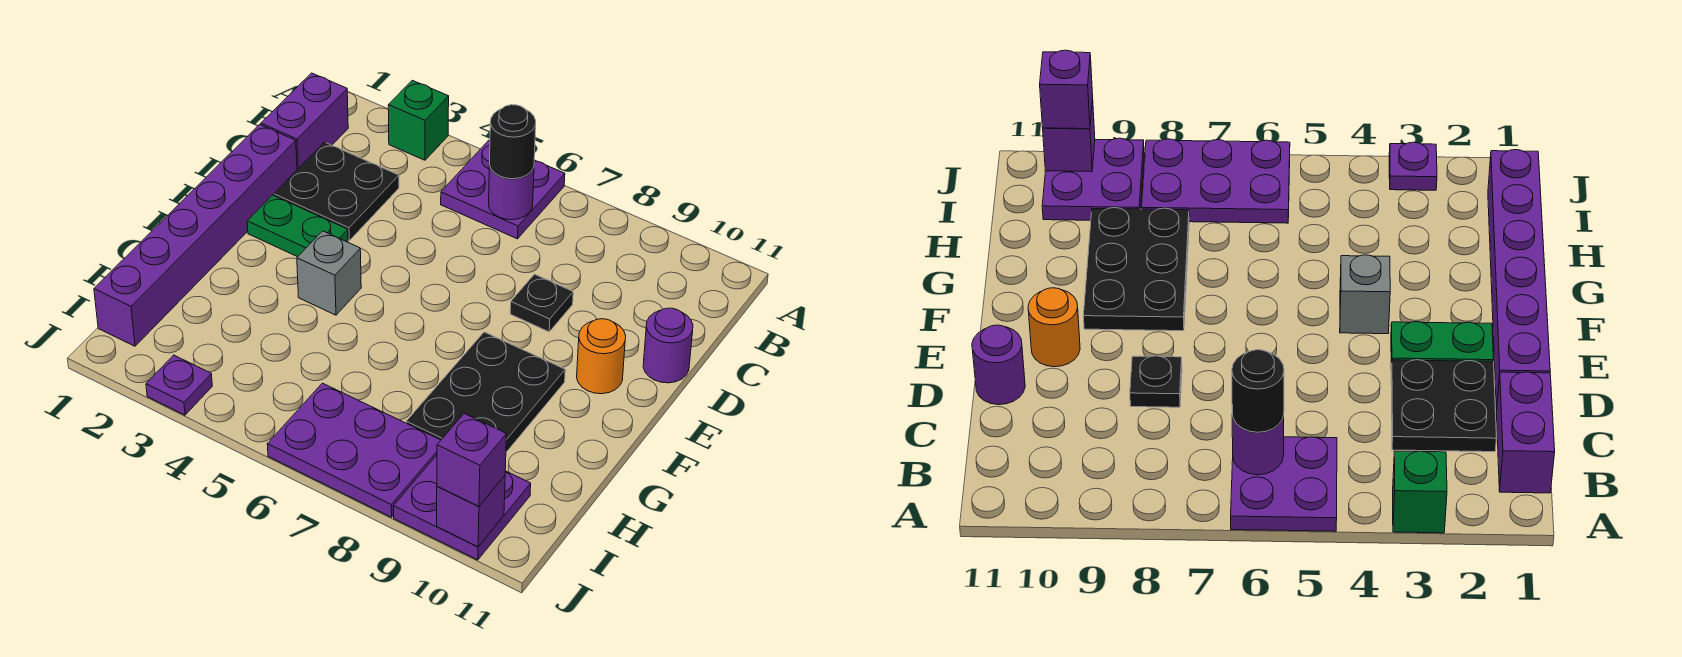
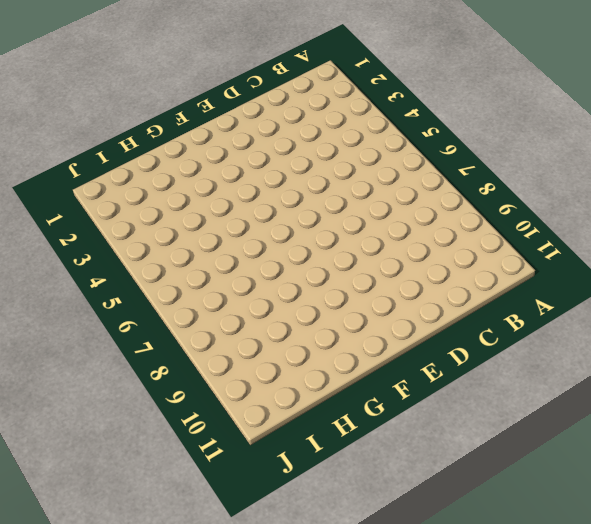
none -> green brick A3 level 1
none -> purple plate A5:B6 level 1
none -> purple brick B1:C1 level 1

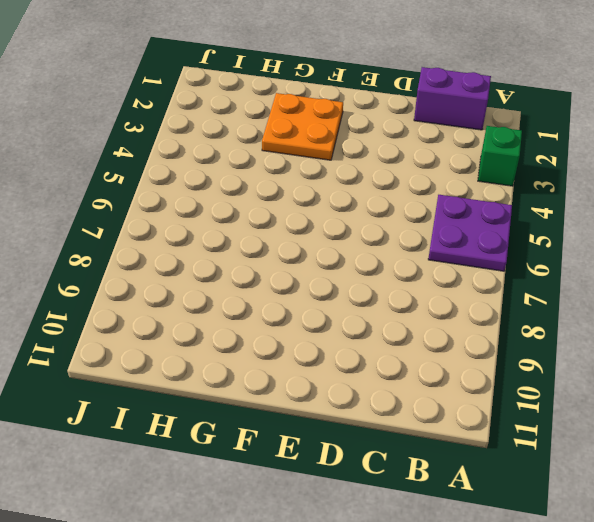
orange plate F2:G3 level 1 -> none
none -> black plate C2:D3 level 1
none -> purple brick D1:I1 level 1
none -> black plate D8 level 1

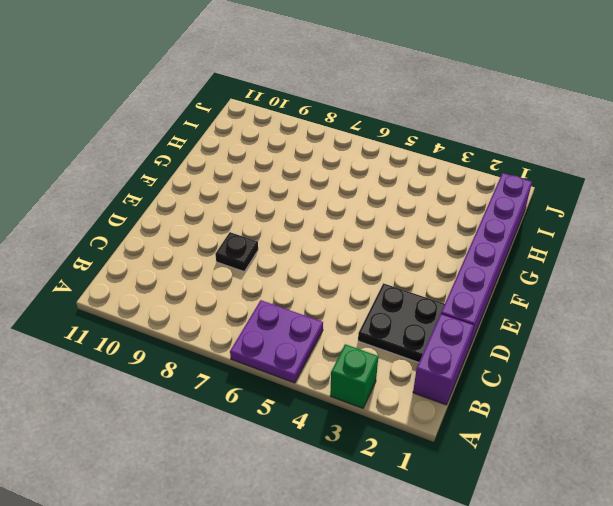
none -> purple round brick D11 level 1
none -> green plate E2:E3 level 1
none -> orange round brick E10 level 1

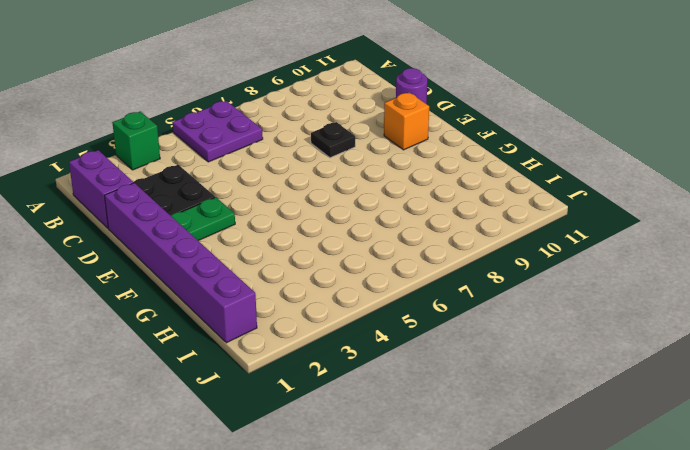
orange brick E10 level 1 -> orange round brick E10 level 1
none -> grey brick F4 level 1
none -> black plate F8:H9 level 1
none -> purple plate I6:J8 level 1

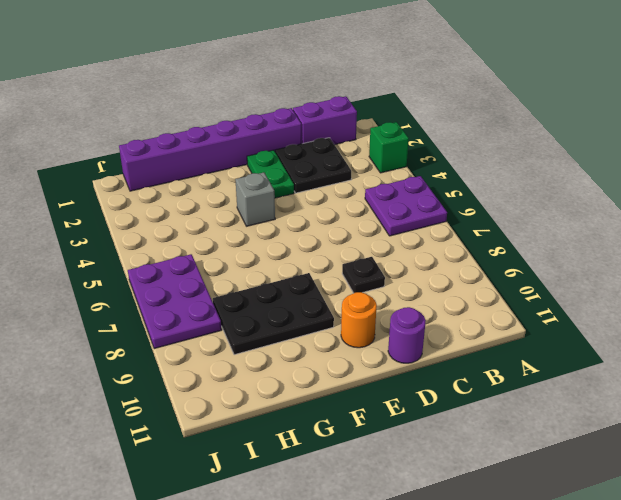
none -> purple plate I9:J10 level 1
none -> purple plate J3 level 1
none -> purple round brick B6 level 2

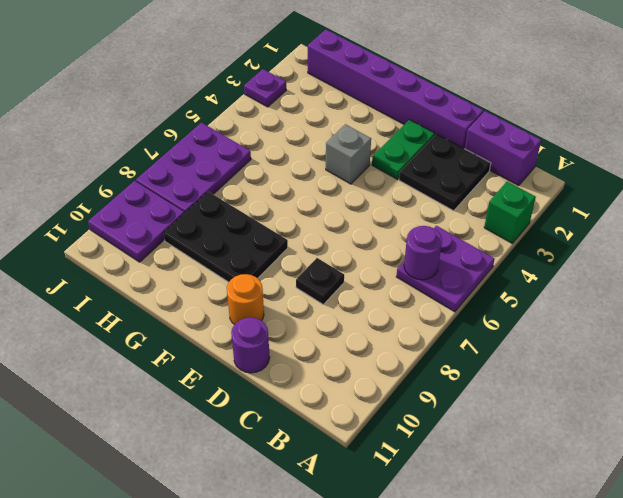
none -> purple brick J10 level 2
none -> black round brick B6 level 3
none -> purple brick J10 level 3

